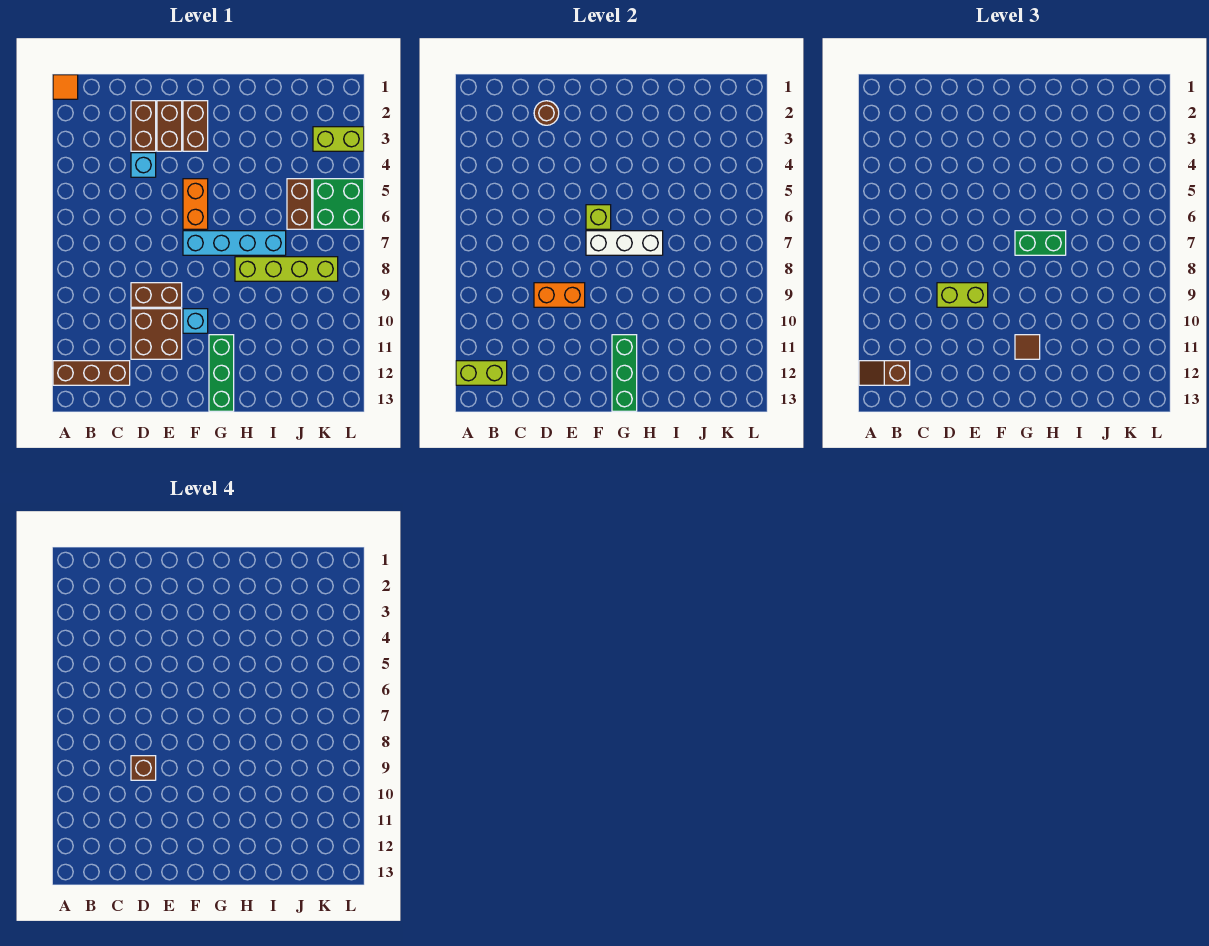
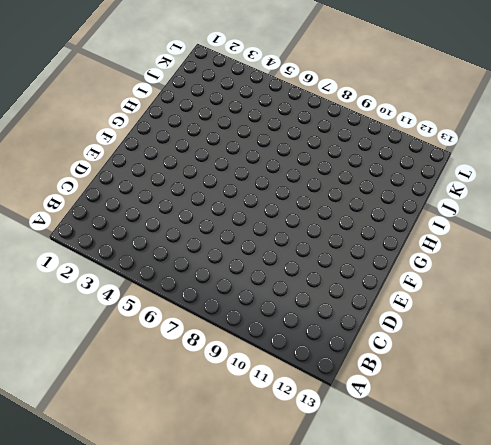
none -> orange tile A1 level 1
none -> brown brick A12:C12 level 1
none -> brown brick D2:D3 level 1

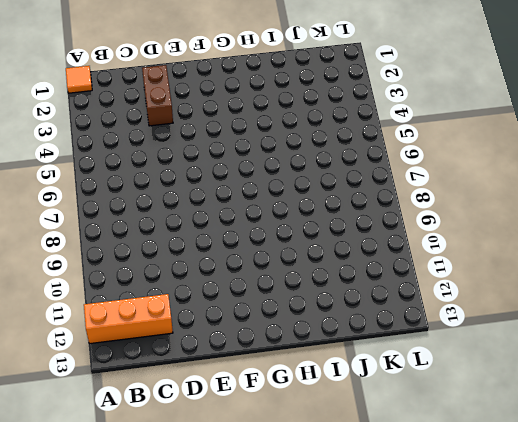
orange brick A12:C12 level 1 -> brown brick A12:C12 level 1
none -> cyan brick D4 level 1
none -> brown brick D9:E9 level 1
none -> brown brick D10:E11 level 1

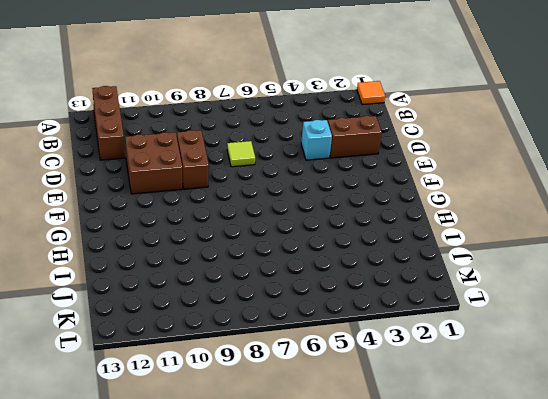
lime tile D7 level 1 -> none
none -> brown brick E2:E3 level 1
none -> brown brick F2:F3 level 1
none -> orange brick F5:F6 level 1

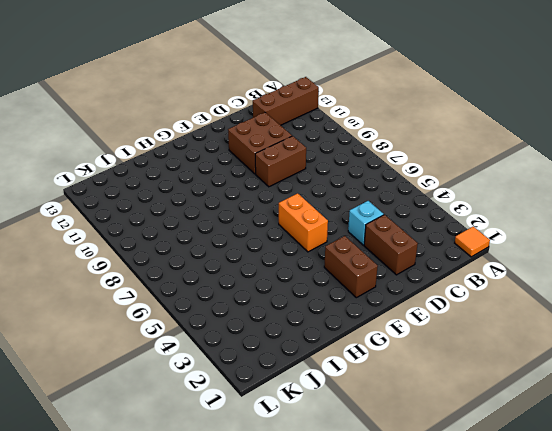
none -> brown brick E2:E3 level 1
none -> cyan brick F7:I7 level 1
none -> cyan brick F10 level 1

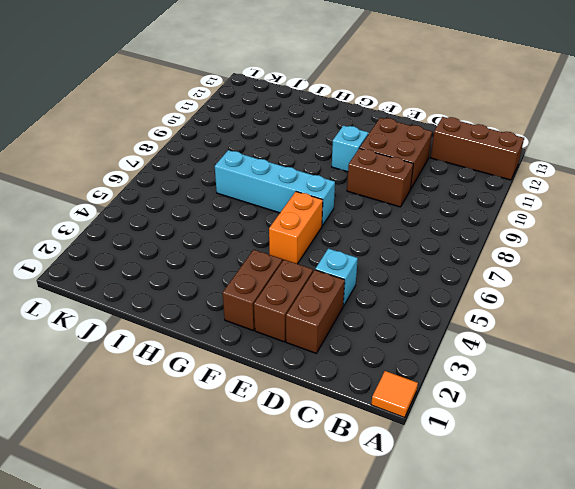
none -> green brick G11:G13 level 1
none -> lime brick H8:K8 level 1
none -> brown brick J5:J6 level 1

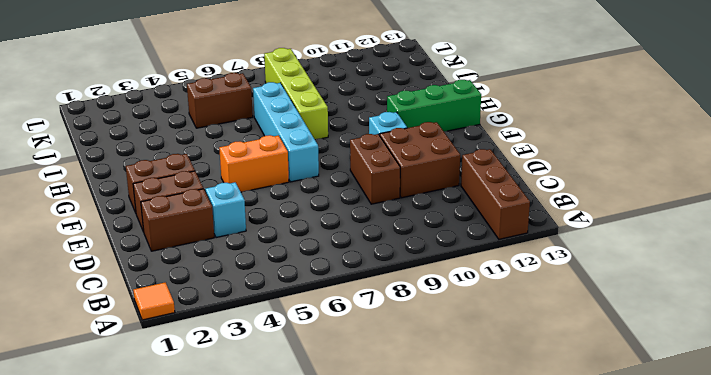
none -> lime brick K3:L3 level 1
none -> green brick K5:L6 level 1
none -> lime brick A12:B12 level 2

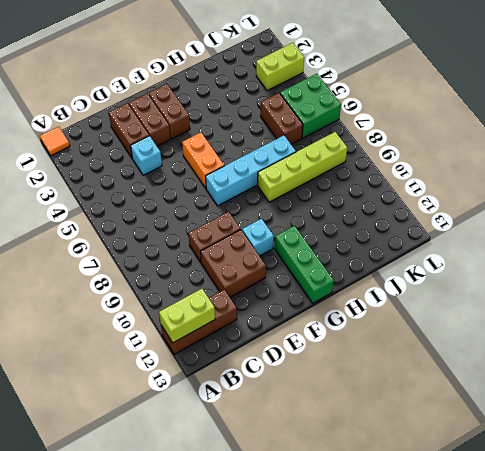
none -> brown round brick D2 level 2
none -> orange brick D9:E9 level 2
none -> lime brick F6 level 2

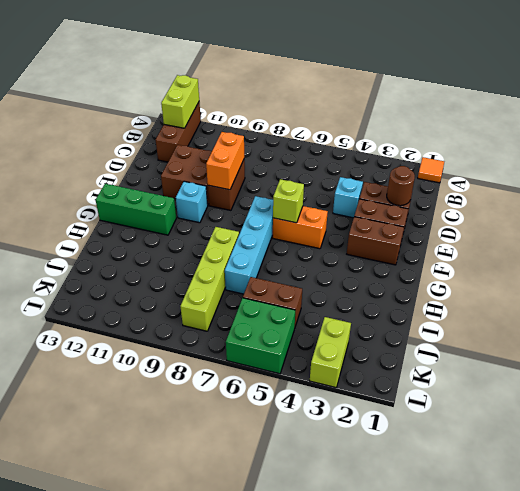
none -> white brick F7:H7 level 2
none -> green brick G11:G13 level 2
none -> brown slope A12:B12 level 3 top B

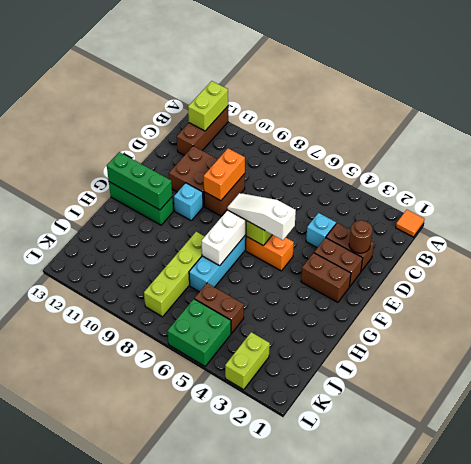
white slope F5:F7 level 3 top 5 -> none
none -> brown slope A12:B12 level 3 top B
none -> lime brick D9:E9 level 3
none -> green brick G7:H7 level 3

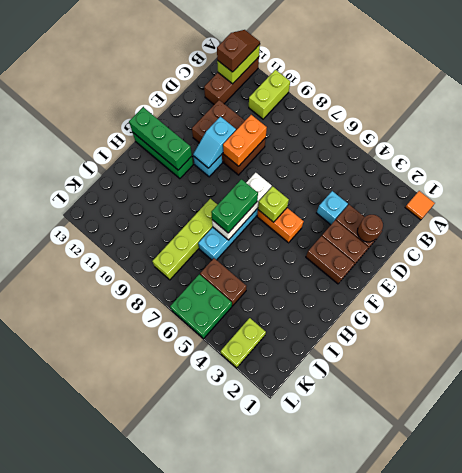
lime brick A10:B10 level 1 -> lime brick D9:E9 level 3
cyan slope E10:F10 level 2 top E -> none
none -> brown tile G11 level 3
none -> brown brick D9 level 4

